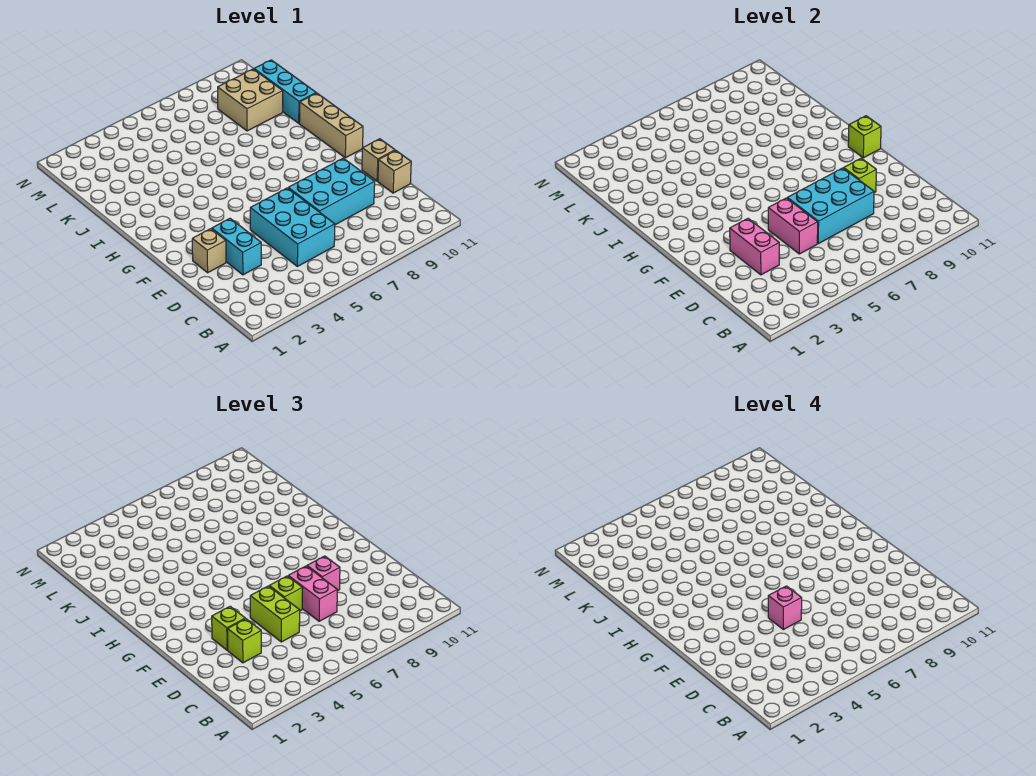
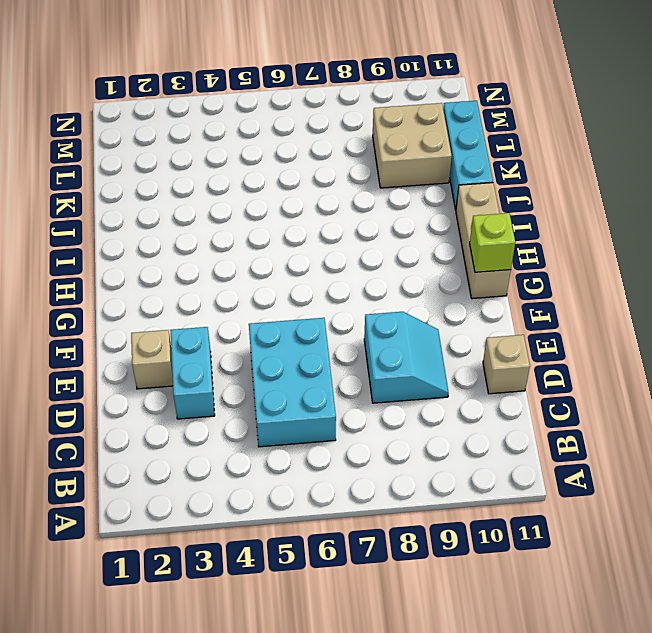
cyan slope D8:E9 level 1 top 8 -> cyan brick D7:E9 level 1
none -> tan brick E11 level 1
none -> pink brick D3:E3 level 2
none -> pink brick D5:E5 level 2

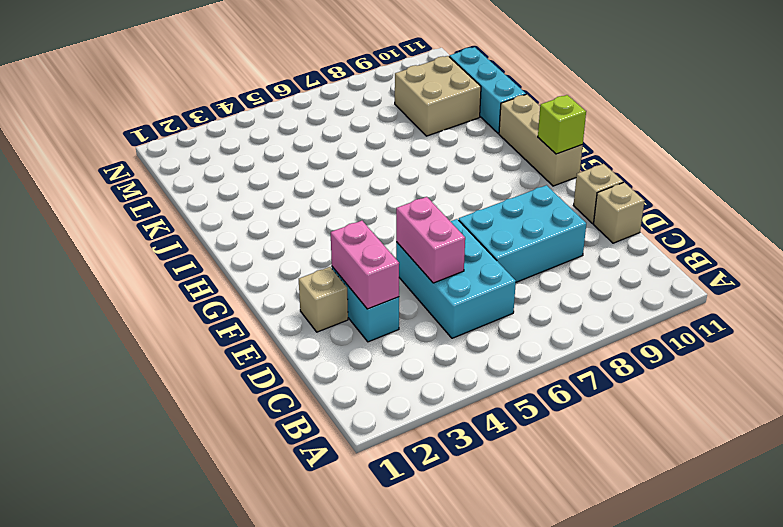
none -> cyan brick D6:E8 level 2
none -> lime brick E9 level 2
none -> lime brick D3 level 3

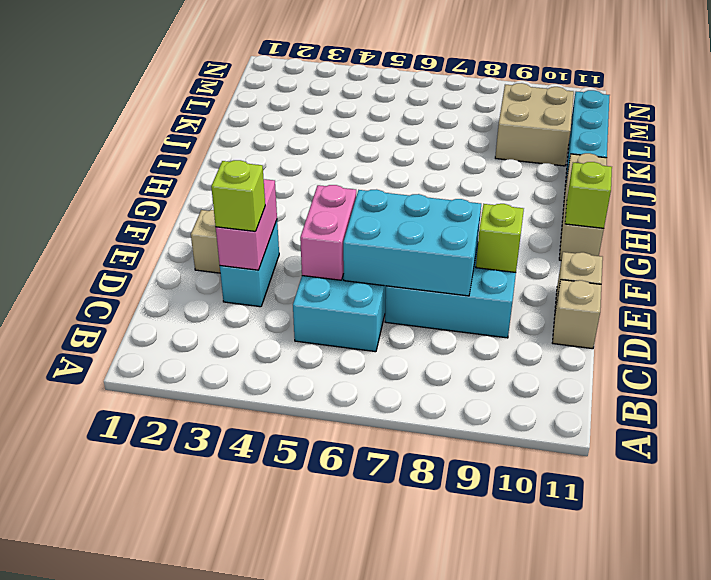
none -> lime brick D5:E5 level 3
none -> pink brick D7:E7 level 3
none -> lime brick E3 level 3

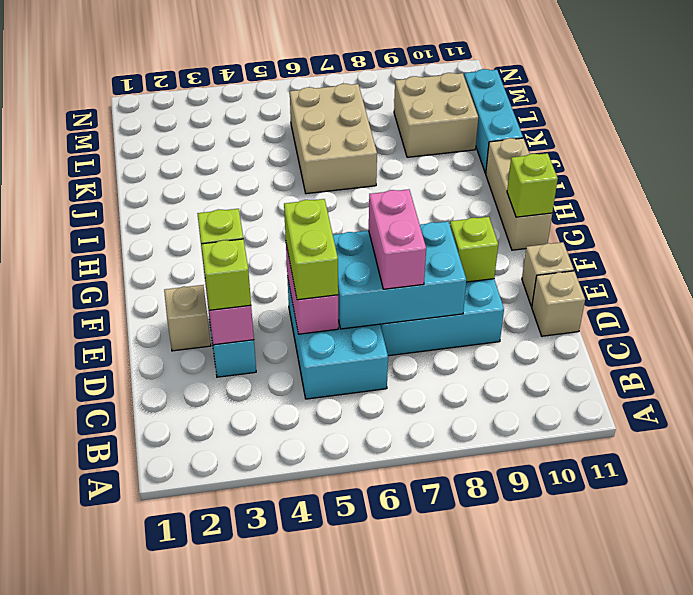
tan brick J6:L7 level 1 -> none
none -> lime brick E6 level 3
none -> pink brick E8 level 3
none -> pink brick E5 level 4

